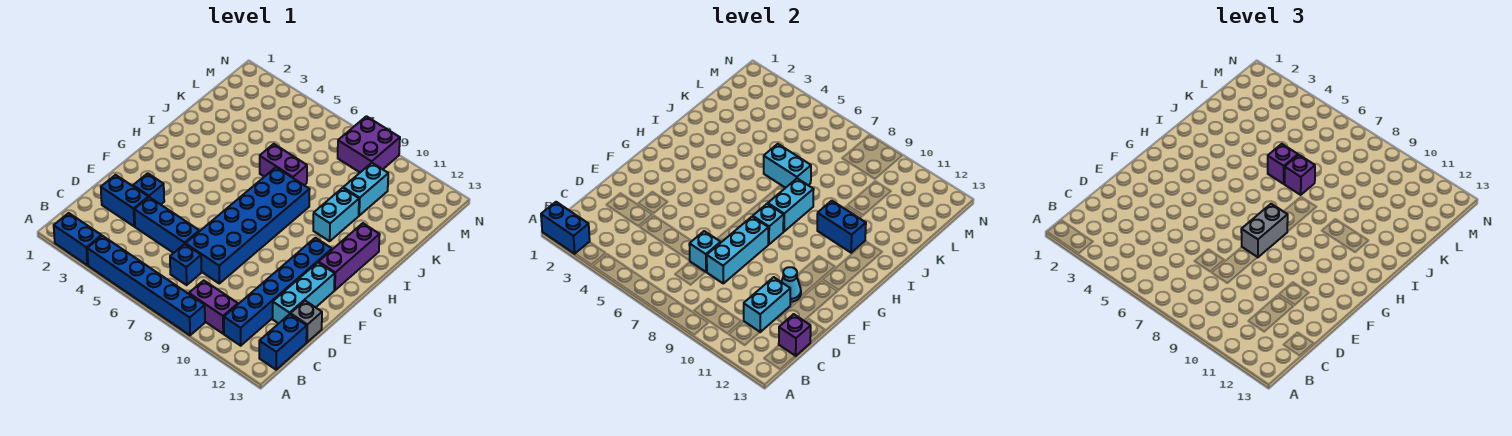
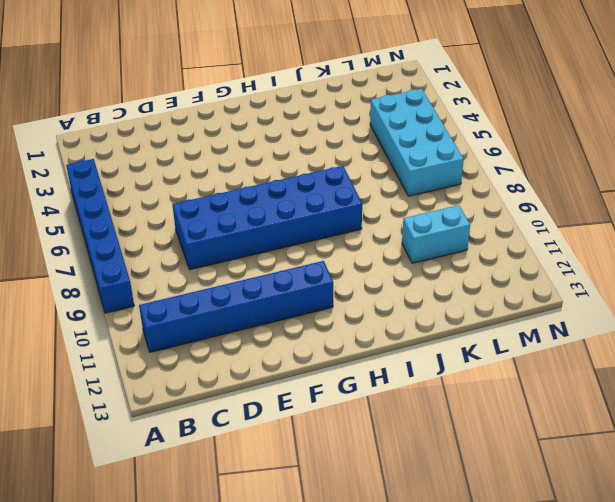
cyan brick L4:M7 level 1 -> none
none -> blue brick A2:A3 level 1
none -> purple brick B9:B10 level 1
none -> blue brick B13:C13 level 1
none -> blue brick C7 level 1

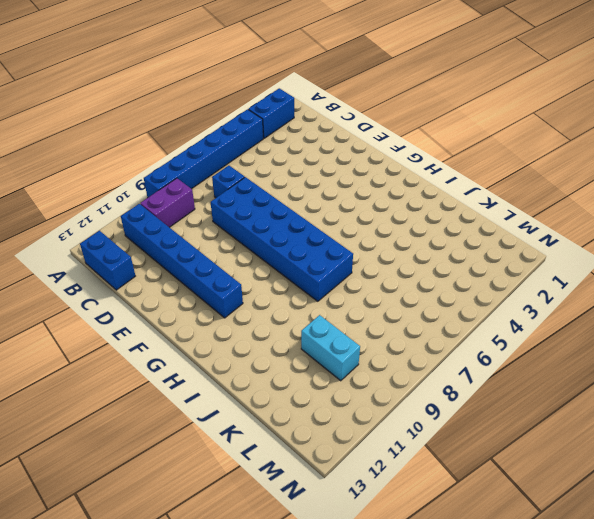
none -> blue brick D2:D3 level 1
none -> blue brick D4:D6 level 1
none -> cyan brick D12:F12 level 1
none -> grey brick D13 level 1

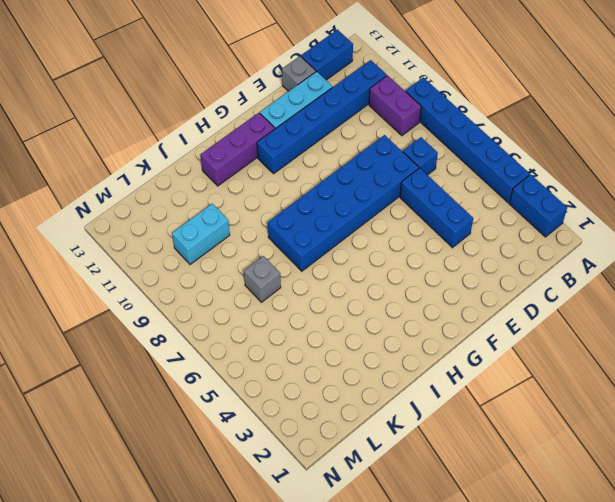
grey brick K7 level 1 -> none
none -> blue brick D2:D3 level 1
none -> blue brick E3 level 1
none -> cyan brick I10:J10 level 1
none -> purple brick J6:J7 level 1

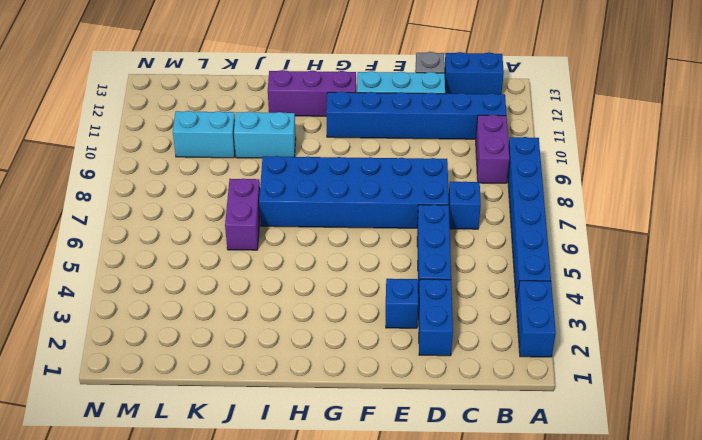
none -> purple brick M8:N9 level 1
none -> blue brick A1:A2 level 2
none -> cyan brick C11:D11 level 2
none -> purple brick C13 level 2

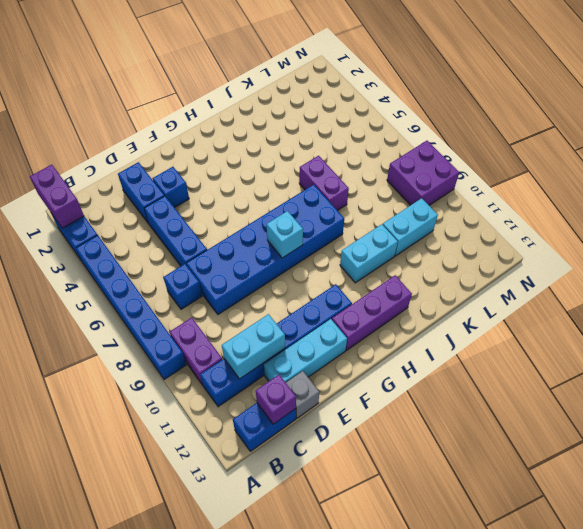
purple brick A1:A2 level 2 -> blue brick A1:A2 level 2
none -> cyan brick D7 level 2
none -> cyan brick D8:F8 level 2
none -> cyan cone E11 level 2
none -> cyan brick H8:I8 level 2

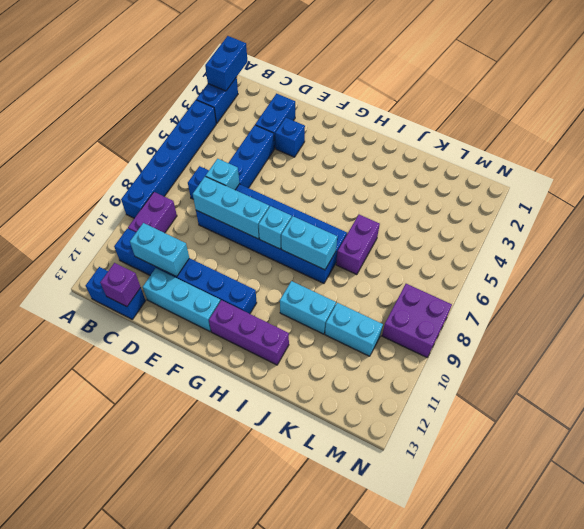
none -> grey brick D13 level 1
none -> cyan cone E11 level 2
none -> blue brick I10:I11 level 2
none -> cyan brick J6:J7 level 2

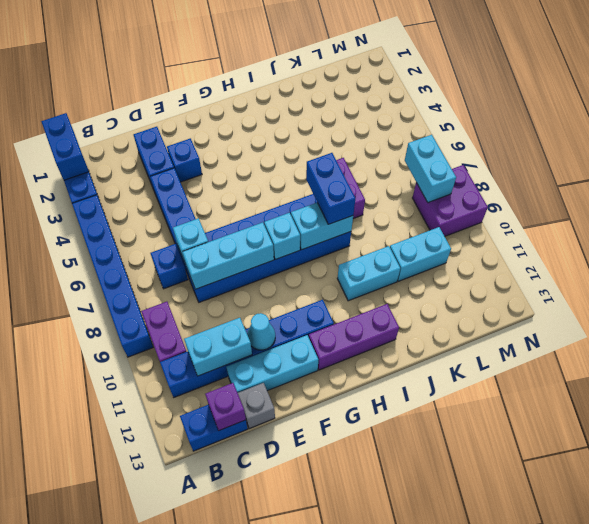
blue brick I7:I8 level 3 -> blue brick I10:I11 level 2
cyan brick M7:M8 level 2 -> cyan brick J6:J7 level 2
none -> grey brick F8:G8 level 3
none -> purple brick J6 level 3
none -> purple brick J7 level 3

